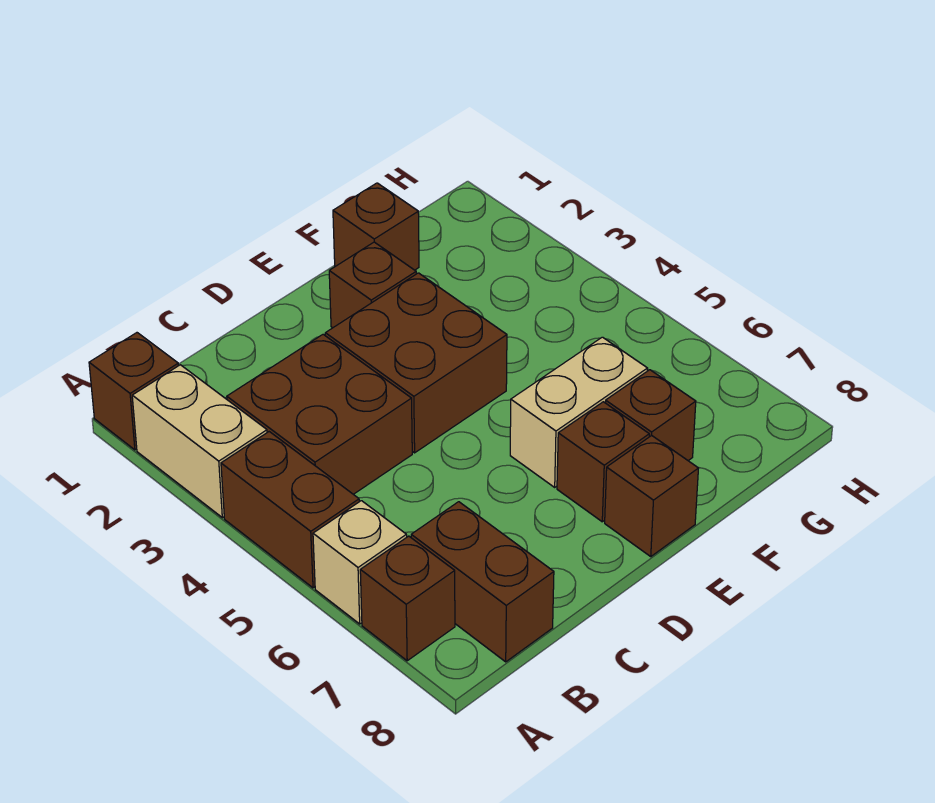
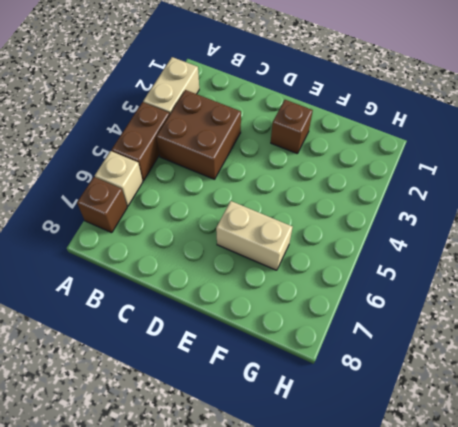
none -> brown brick A1 level 1
none -> brown brick B7:B8 level 1
none -> brown brick D3:E4 level 1

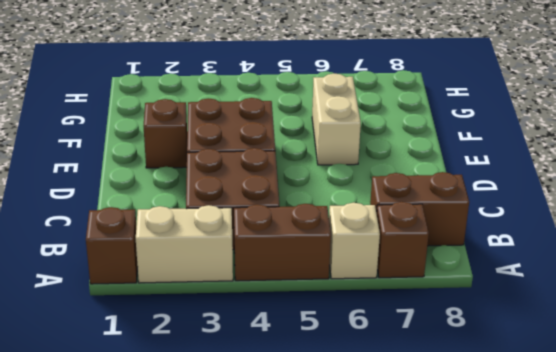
none -> brown brick E7 level 1
none -> brown brick E8 level 1
none -> brown brick F1 level 1

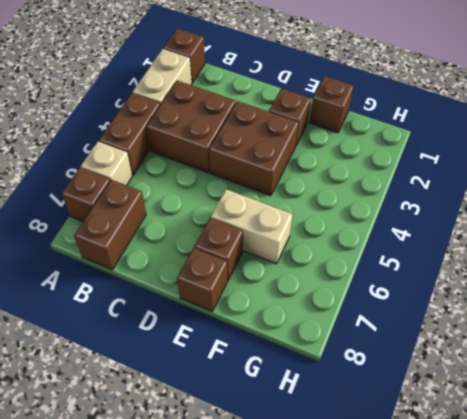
none -> brown brick F7 level 1

